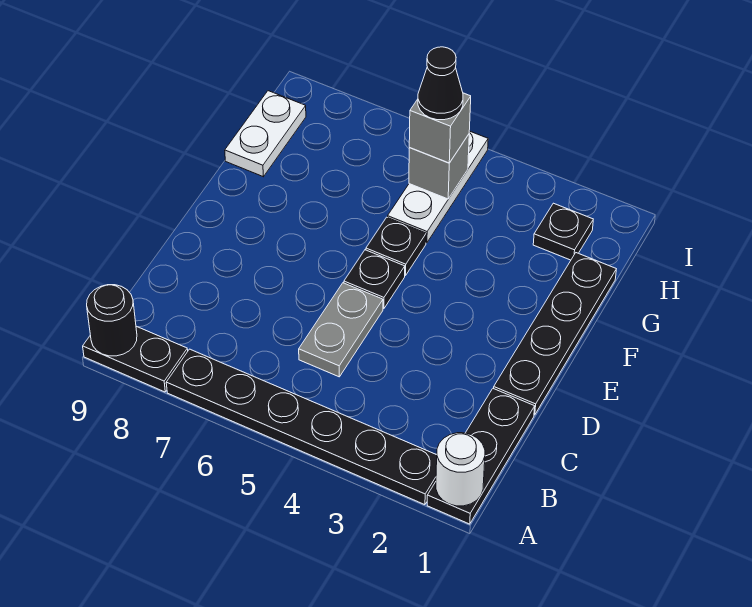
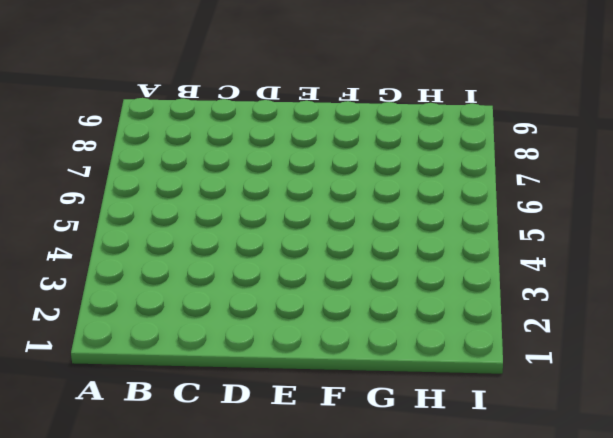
none -> black plate A1:C1 level 1
none -> black plate A2:A7 level 1
none -> black plate A8:A9 level 1

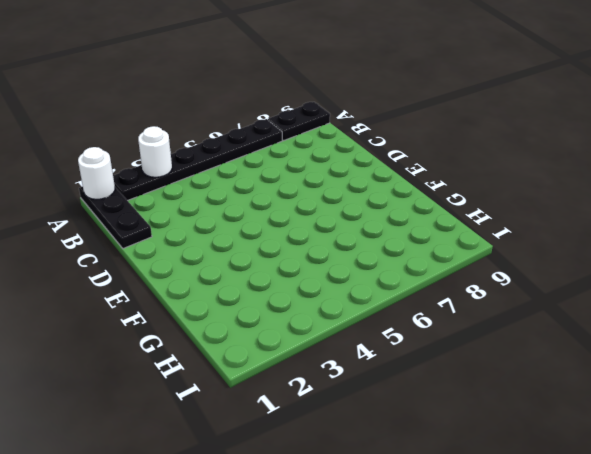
white round brick A3 level 2 -> none
none -> grey plate C5:D5 level 1
none -> black plate D1:G1 level 1
none -> black plate E5 level 1

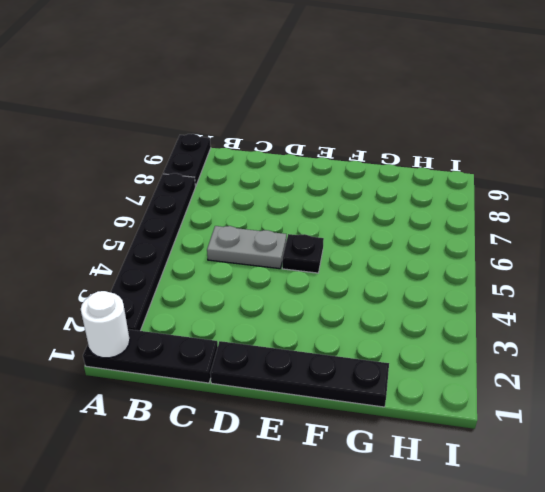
none -> black plate F5 level 1
none -> white plate G5:I5 level 1
none -> white plate G9:H9 level 1

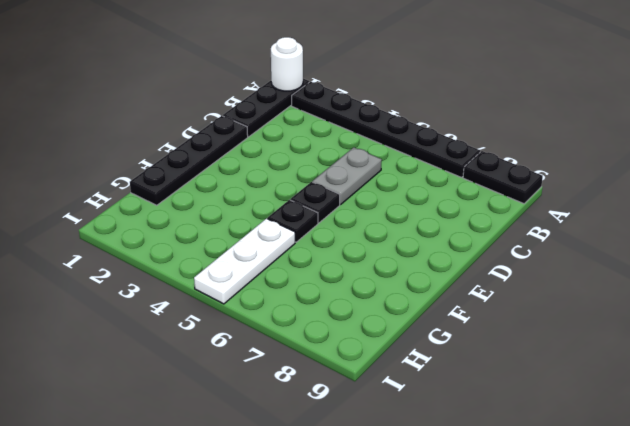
none -> white plate G9:H9 level 1
none -> black plate H2 level 1
none -> black round brick A9 level 2

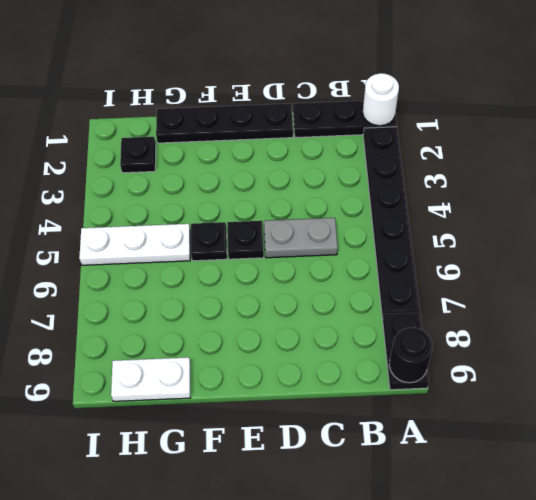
none -> grey brick H5 level 2
none -> grey brick H5 level 3
none -> black cone H5 level 4

